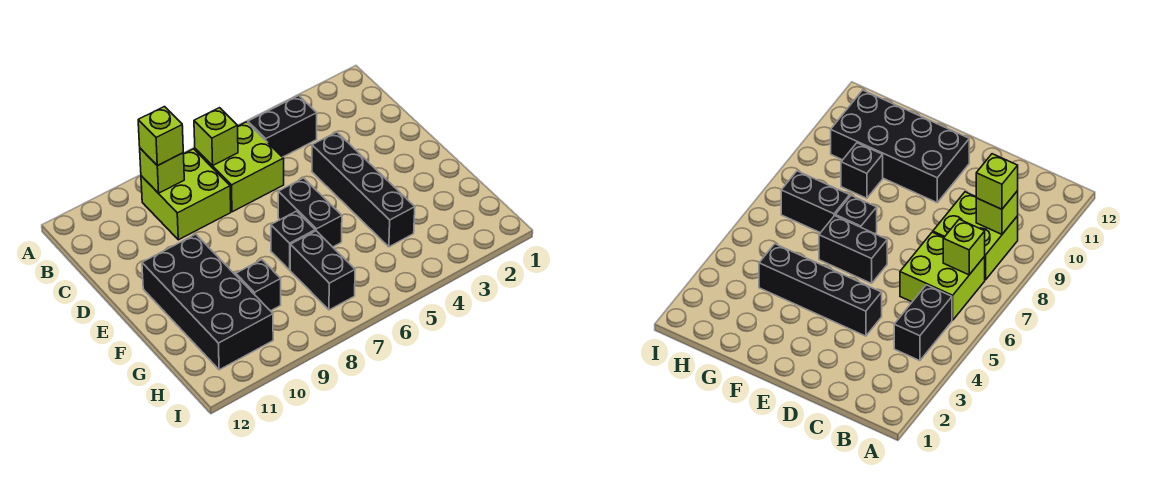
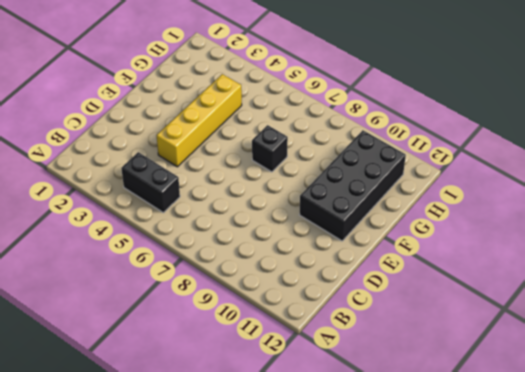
yellow brick D4:G4 level 1 -> black brick D4:G4 level 1
none -> lime brick B6:C7 level 1
none -> lime brick B8:C9 level 1
none -> black brick E6:F6 level 1

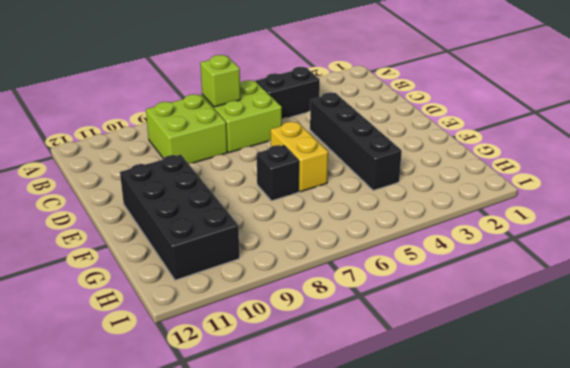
yellow brick E6:F6 level 1 -> black brick E6:F6 level 1
none -> black brick G7:H7 level 1
none -> black brick G9 level 1
none -> lime brick B9 level 2

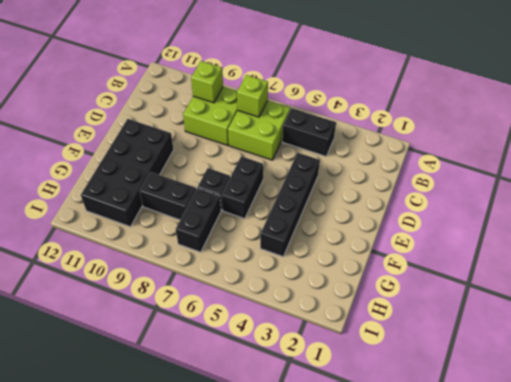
black brick G8:G9 level 1 -> black brick G9 level 1
none -> lime brick B9 level 3

